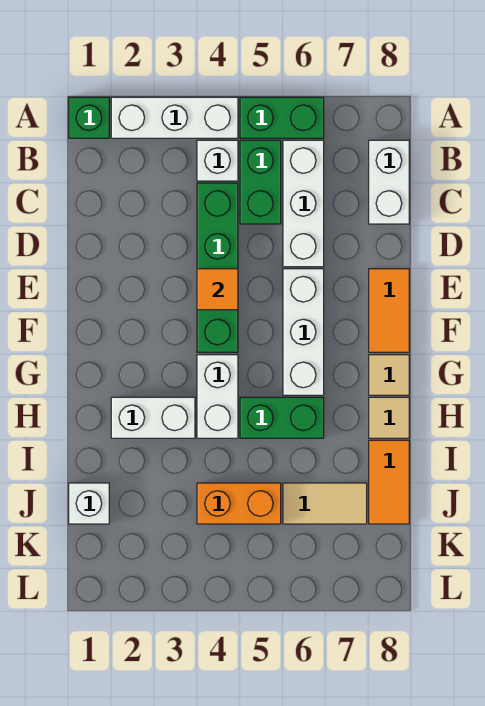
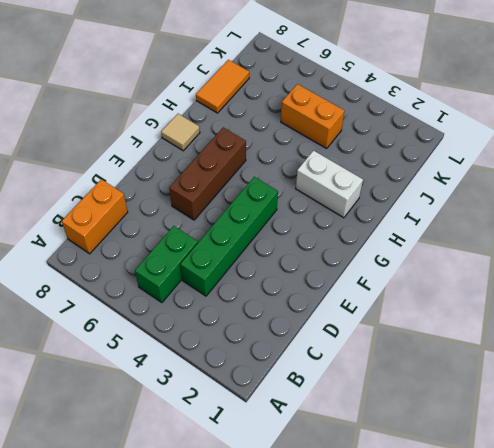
orange brick B8:C8 level 1 -> white brick B8:C8 level 1
brown brick E6:G6 level 1 -> white brick E6:G6 level 1
none -> green brick A1 level 1
none -> white brick A2:A4 level 1
none -> green brick A5:A6 level 1

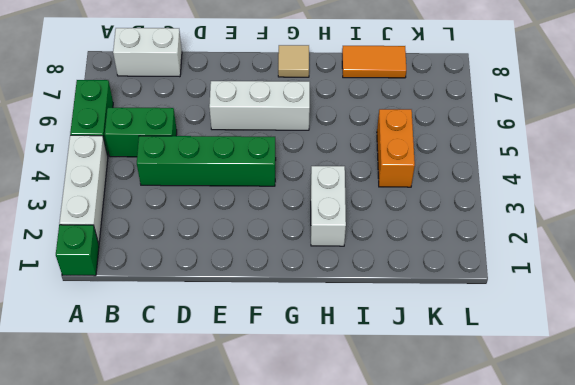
none -> white brick B4 level 1
none -> white brick B6:D6 level 1
none -> orange tile E8:F8 level 1

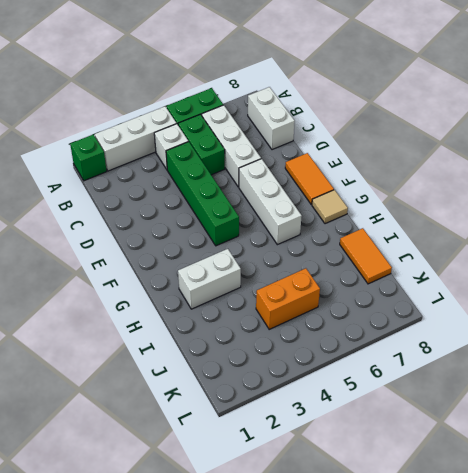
none -> white brick G4:H4 level 1
none -> green brick H5:H6 level 1
none -> tan tile H8 level 1

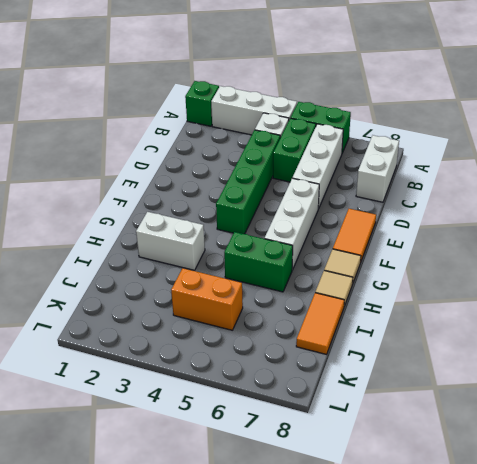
none -> white brick G4:H4 level 1
none -> white brick J1 level 1
none -> tan tile J6:J7 level 1

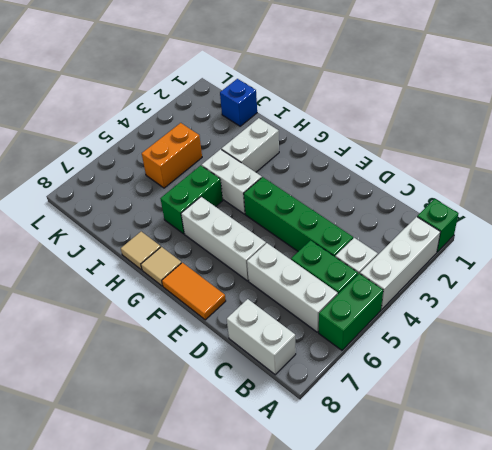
blue brick J1 level 1 -> white brick J1 level 1
none -> orange tile I8:J8 level 1
none -> tan tile J6:J7 level 1
none -> orange tile E4 level 2

